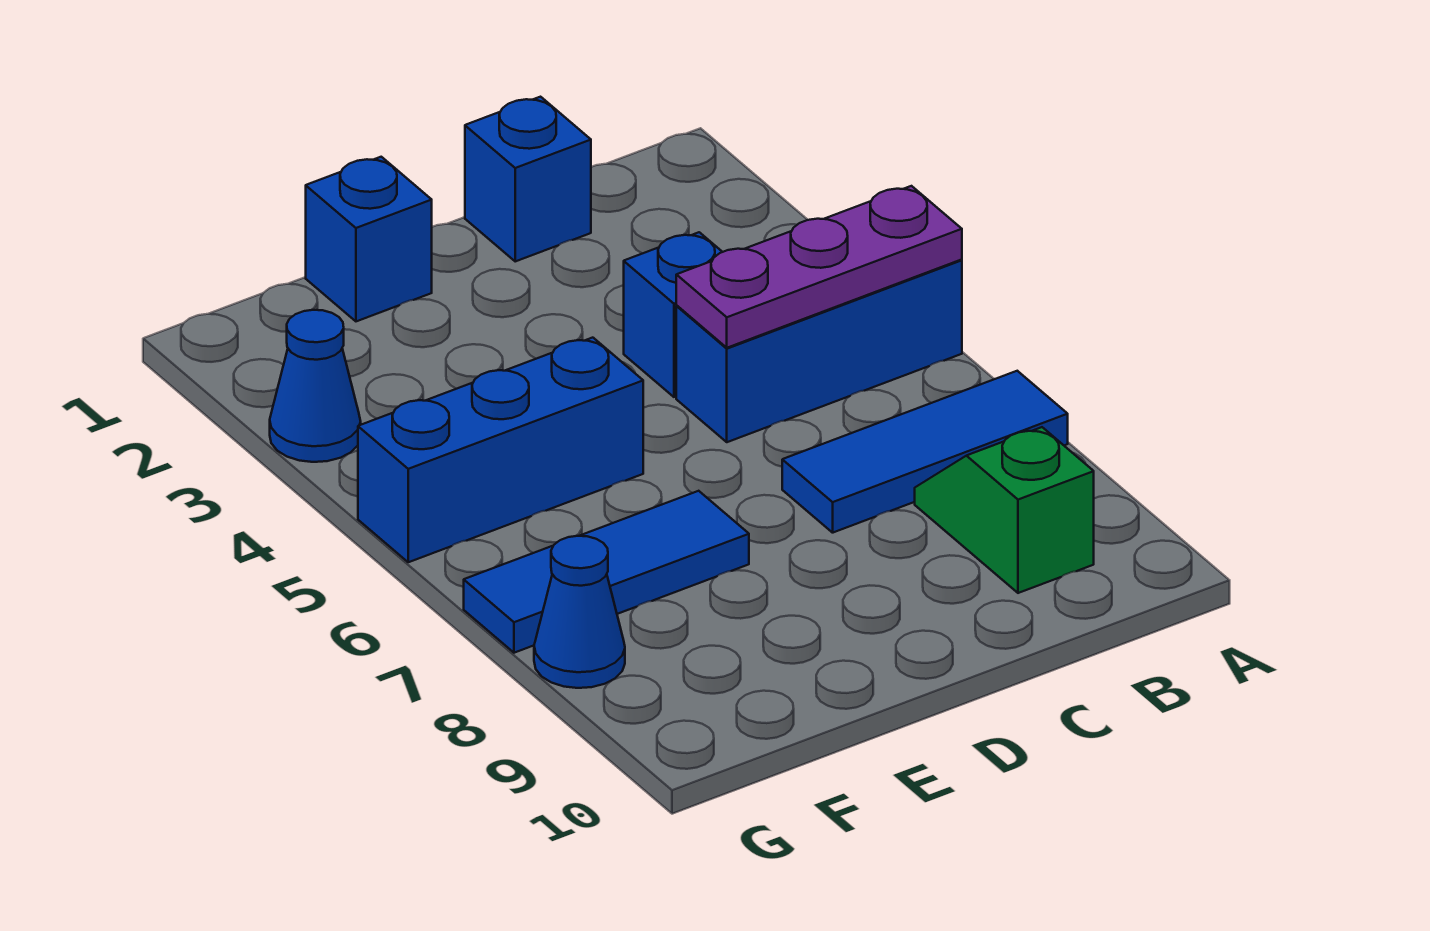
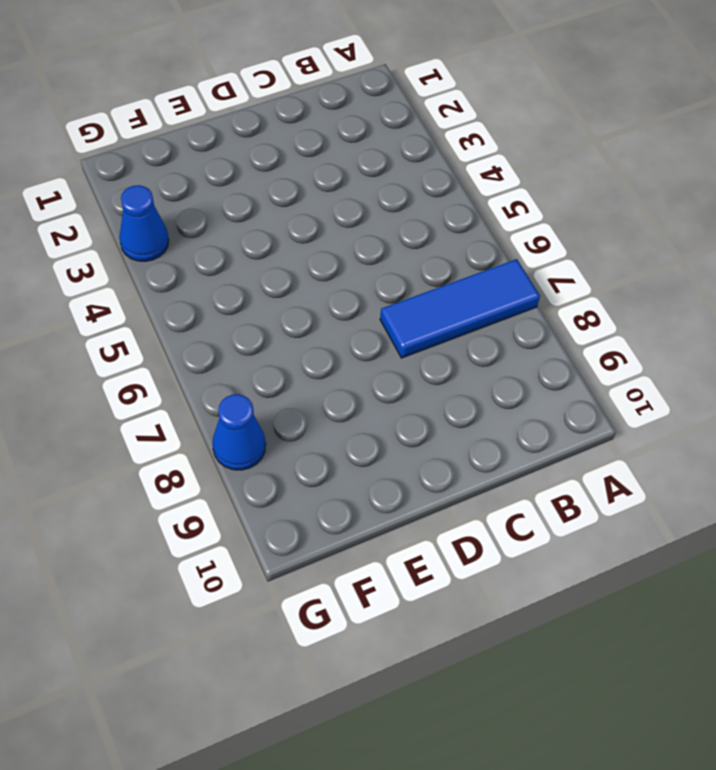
none -> blue brick A5:C5 level 1
none -> green slope B8:B9 level 1 top 9

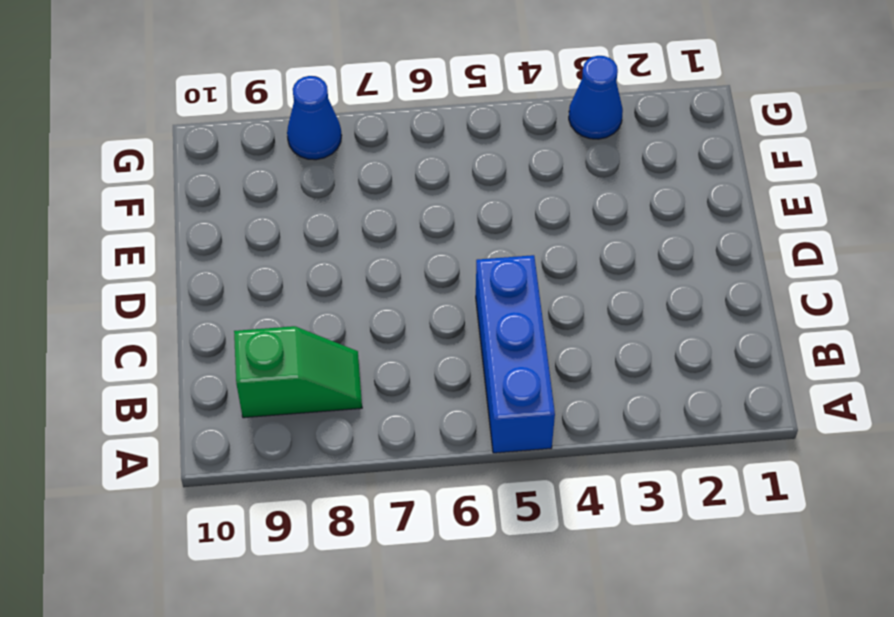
none -> blue tile A7:C7 level 1
none -> blue brick C1 level 1

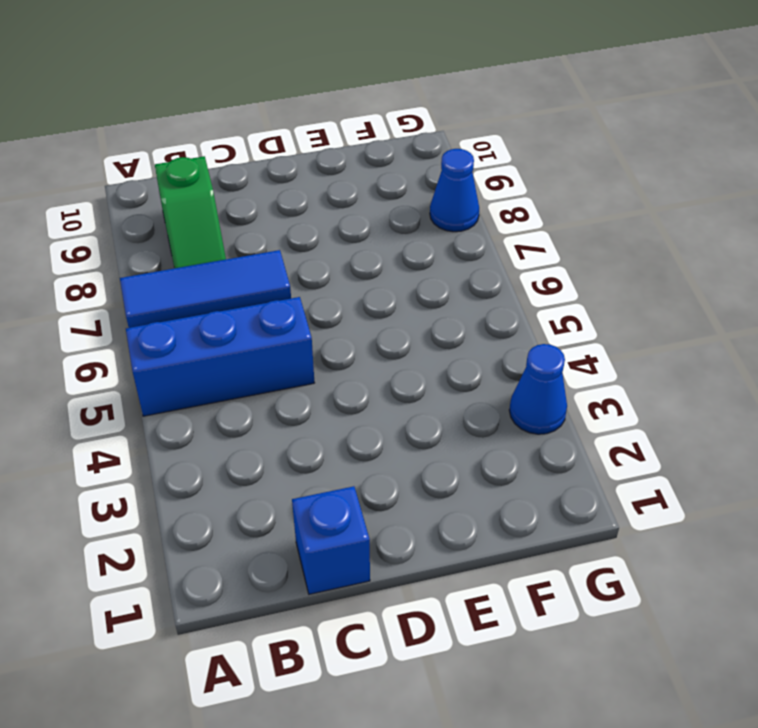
none -> blue brick C4 level 1
none -> blue brick E1 level 1

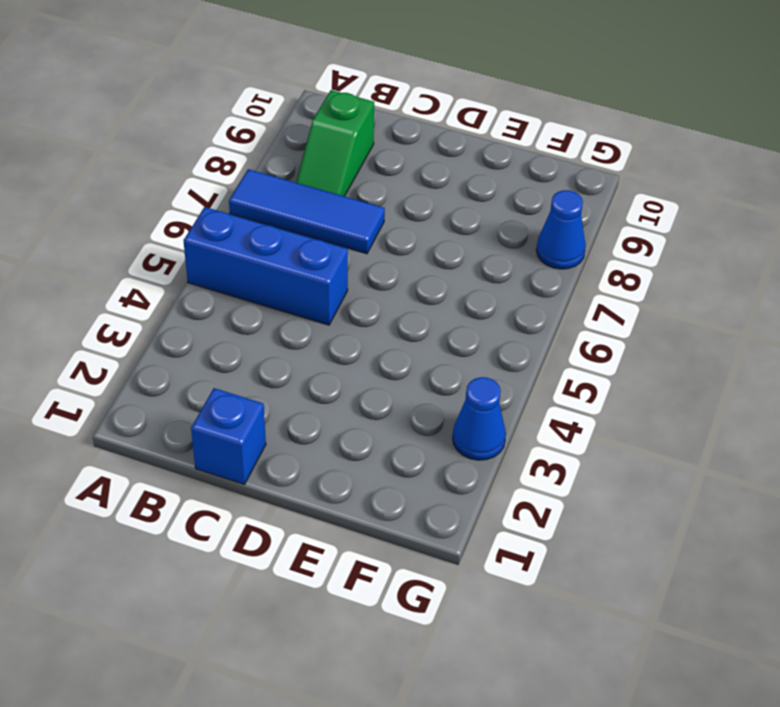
none -> blue brick C4 level 1
none -> blue brick E1 level 1

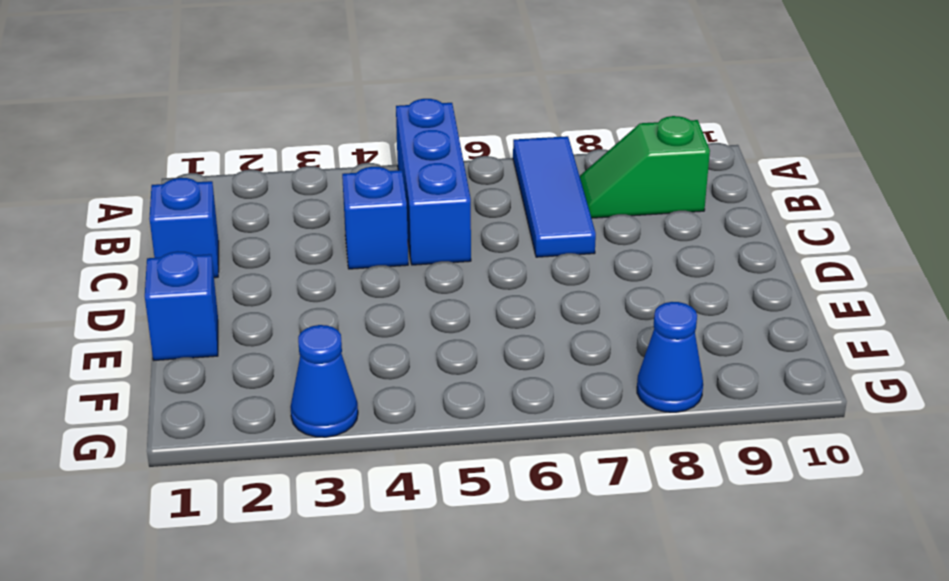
none -> blue brick E5:G5 level 1
none -> blue tile E7:G7 level 1

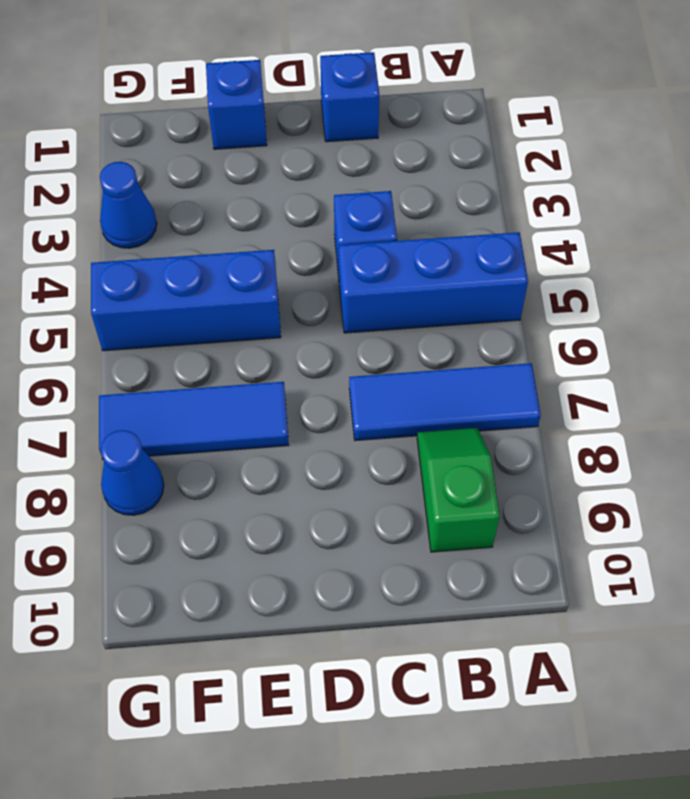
none -> purple plate A5:C5 level 2

